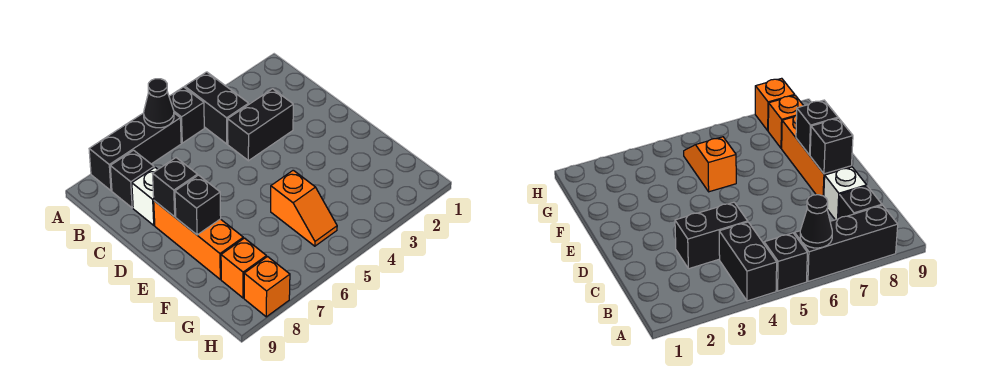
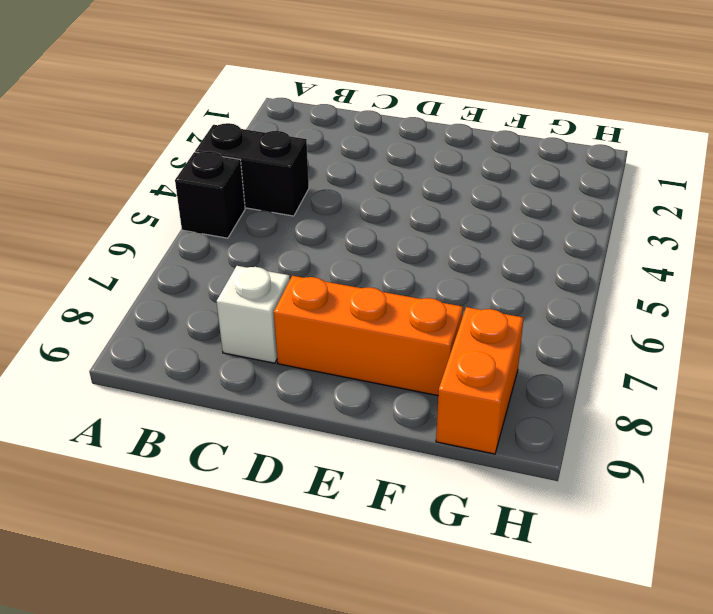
orange brick G8:G9 level 1 -> orange brick G8 level 1
none -> black brick A6:A8 level 1
none -> black brick B8 level 1
none -> black brick C3:C4 level 1

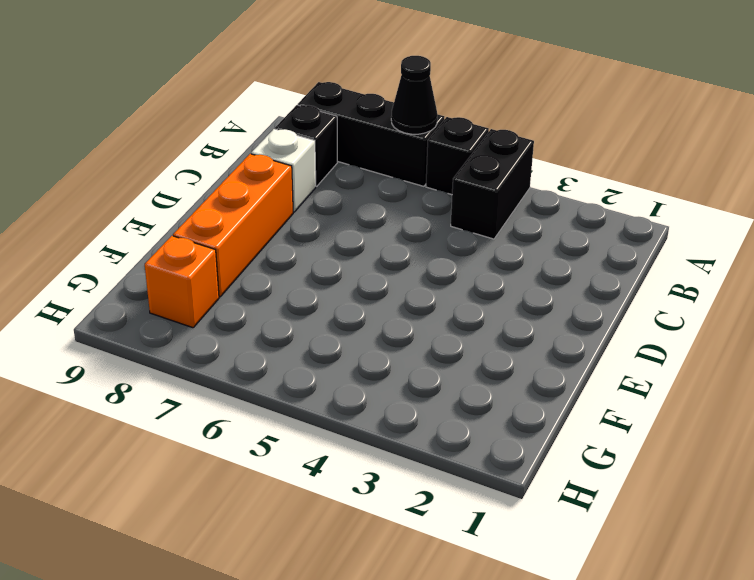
none -> black brick C3:C4 level 1
none -> orange slope F5:G5 level 1 top F
none -> orange brick H8 level 1

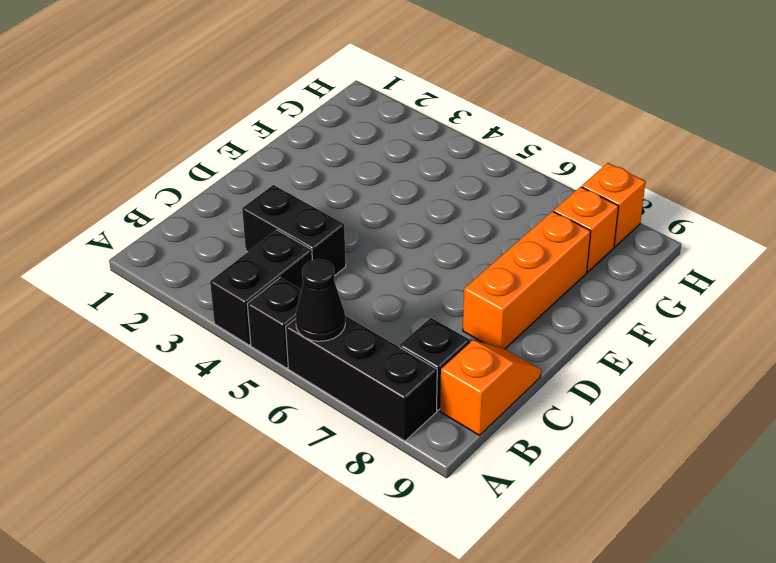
orange slope B9:C9 level 1 top B -> orange slope F5:G5 level 1 top F
none -> white brick C8 level 1
none -> black brick D8 level 2
none -> black brick E8 level 2

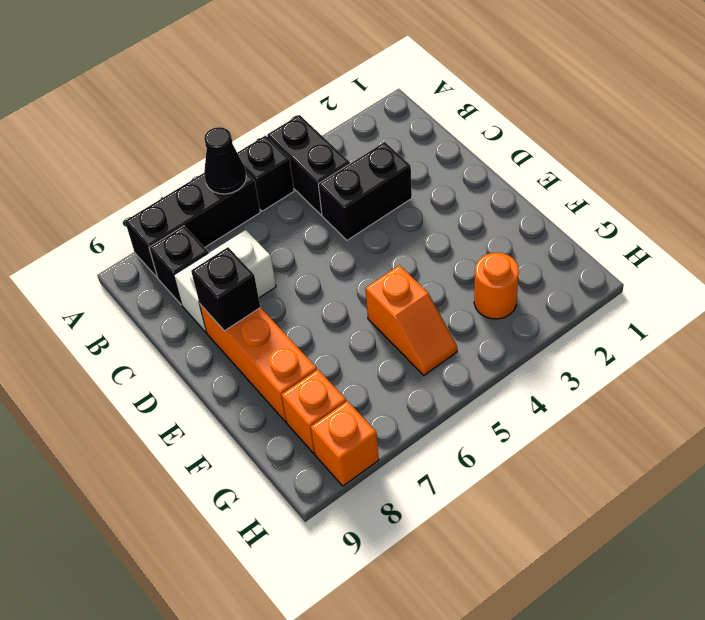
white brick C7:C8 level 1 -> white brick C8 level 1
orange round brick G3 level 1 -> none
none -> black brick E8 level 2

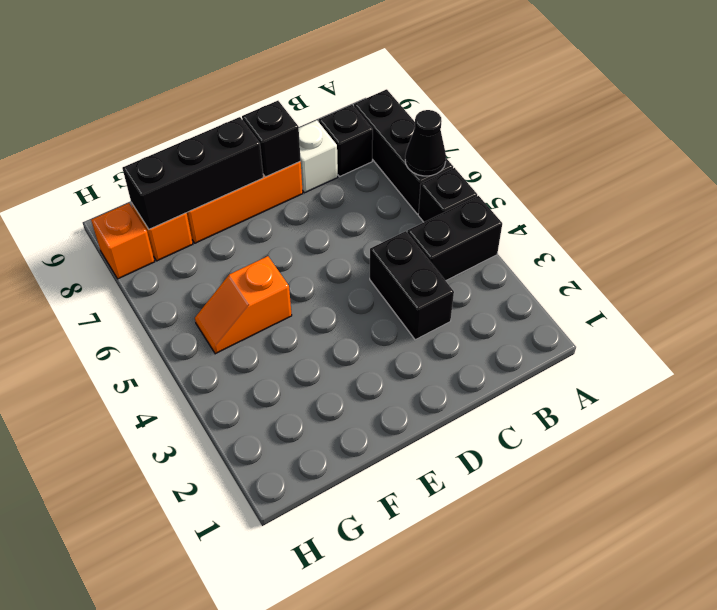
black brick E8:G8 level 2 -> black brick E8 level 2

